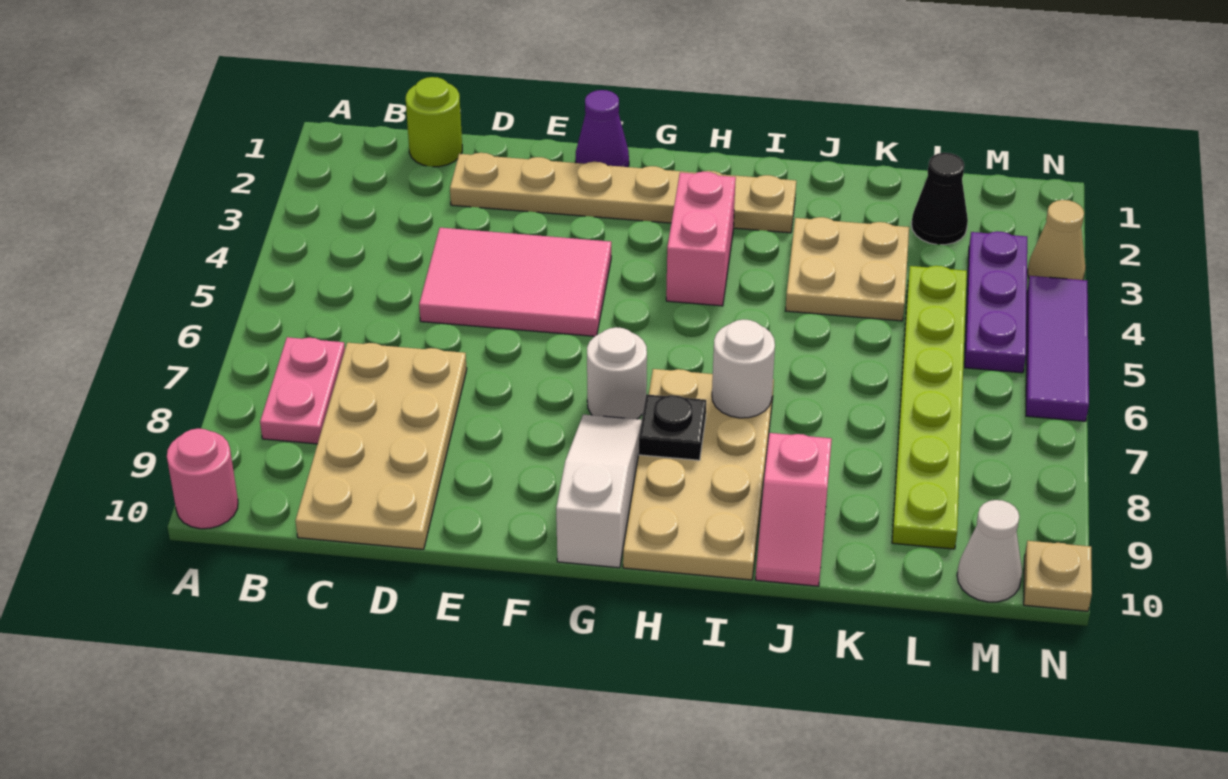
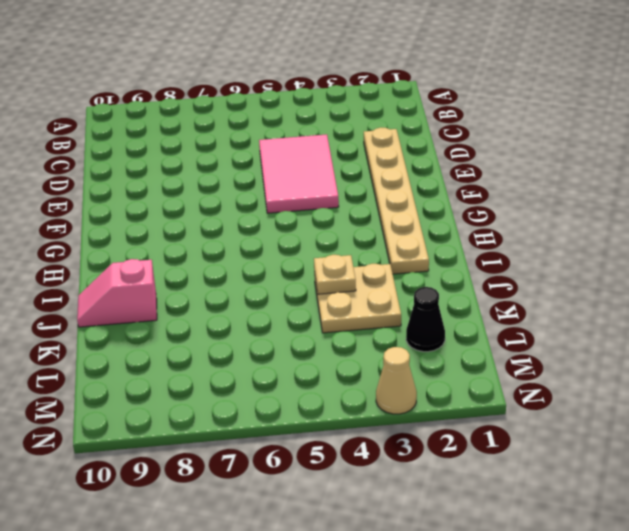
tan plate J4 level 2 -> tan plate N10 level 1
none -> pink round brick A10 level 1
none -> pink plate B7:B8 level 1
none -> lime round brick C1 level 1

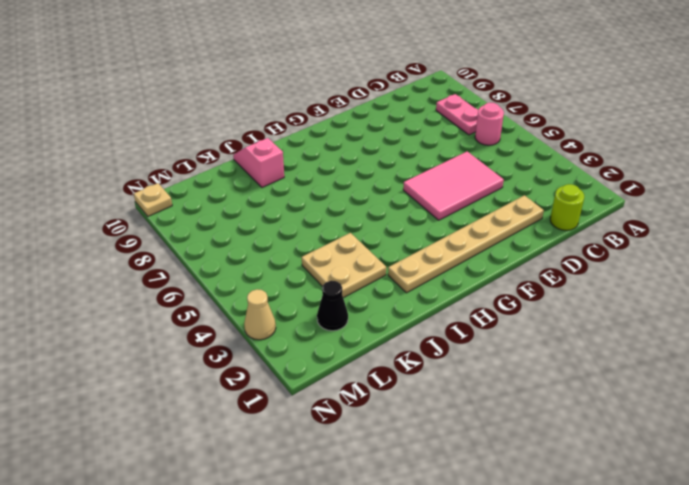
pink round brick B6 level 1 -> pink round brick A10 level 1
none -> tan plate C7:D10 level 1
none -> purple cone F1 level 1
none -> white round brick G7 level 1

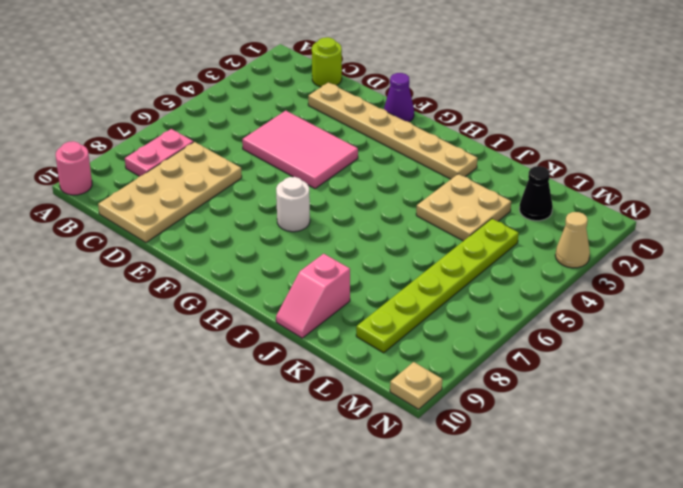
none -> white slope G8:G10 level 1 top 10
none -> pink brick H3:H4 level 1
none -> tan plate H7:I10 level 1

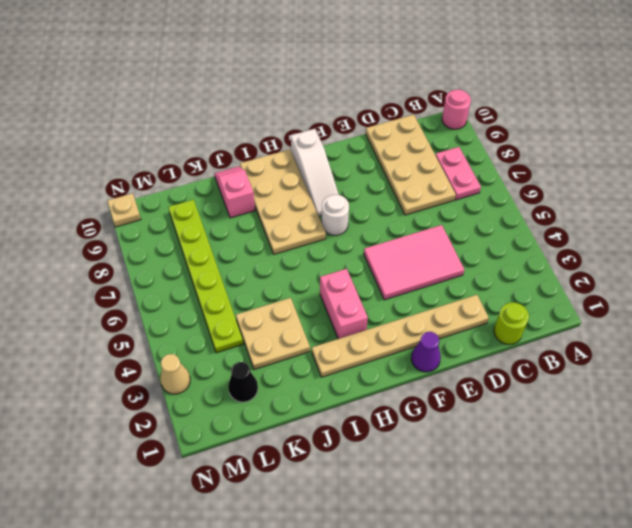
none -> purple plate M3:M5 level 1
none -> white cone M10 level 1
none -> purple tile N4:N6 level 1

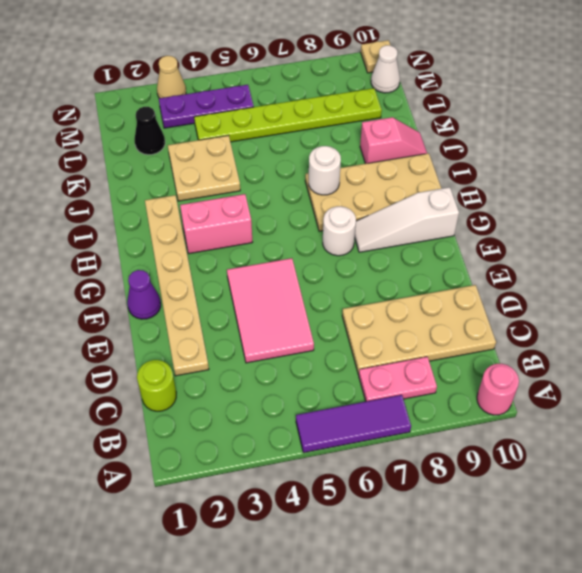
purple tile A5:A7 level 1 -> purple tile N4:N6 level 1
none -> black plate H8 level 2

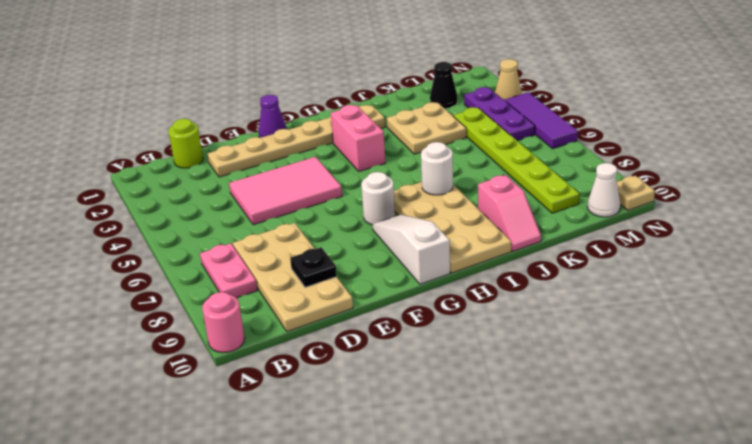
black plate D9 level 2 -> black plate H8 level 2

